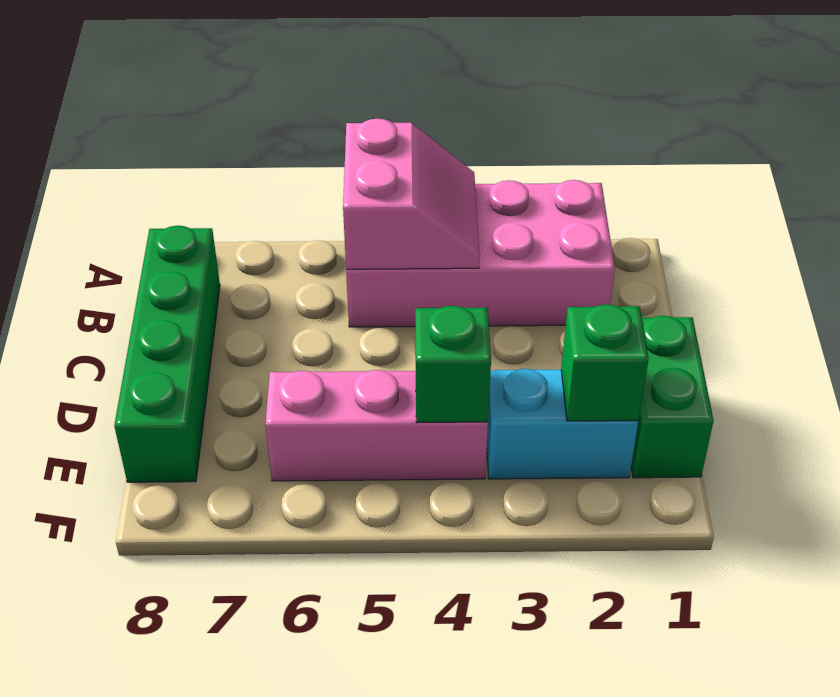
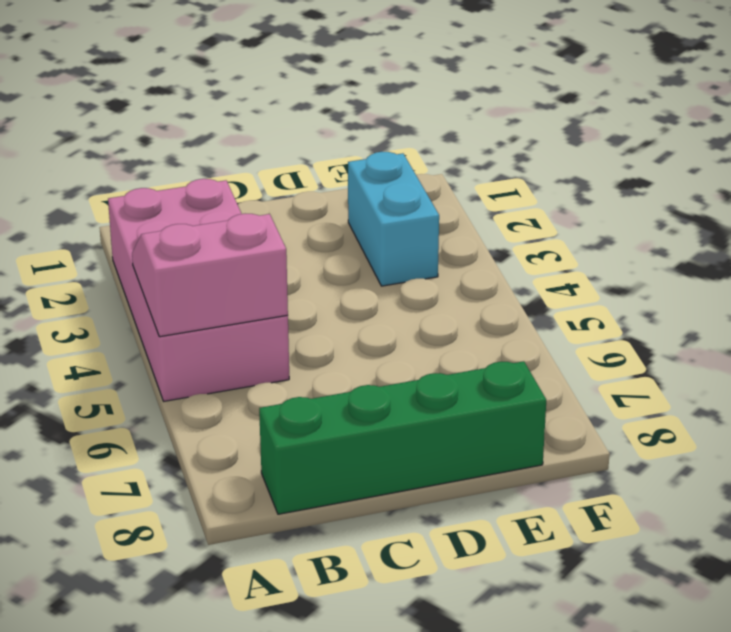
none -> green brick D1:E1 level 1
none -> pink brick E4:E6 level 1

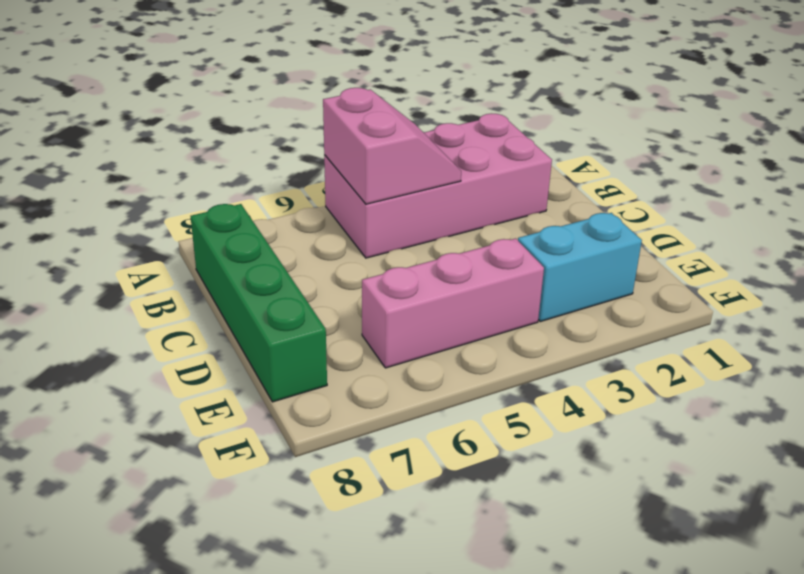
none -> green brick D1:E1 level 1
none -> green brick E2 level 2

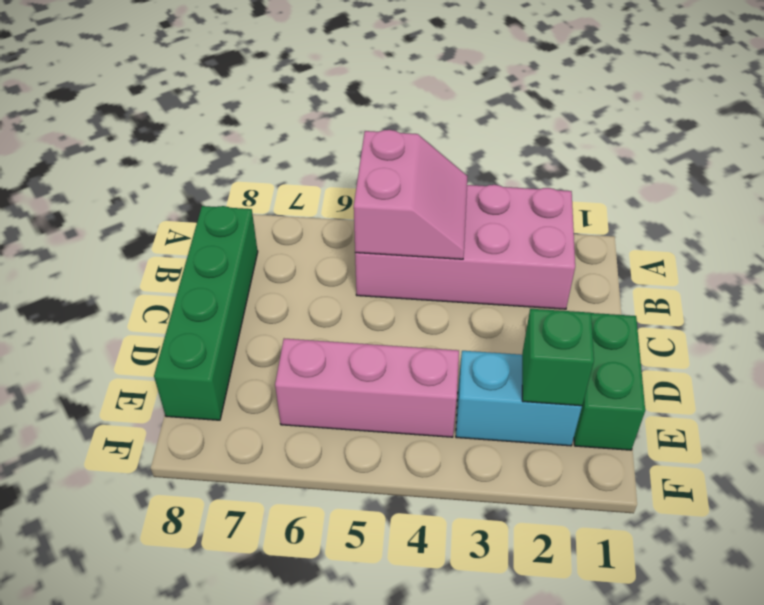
none -> green brick E4 level 2

